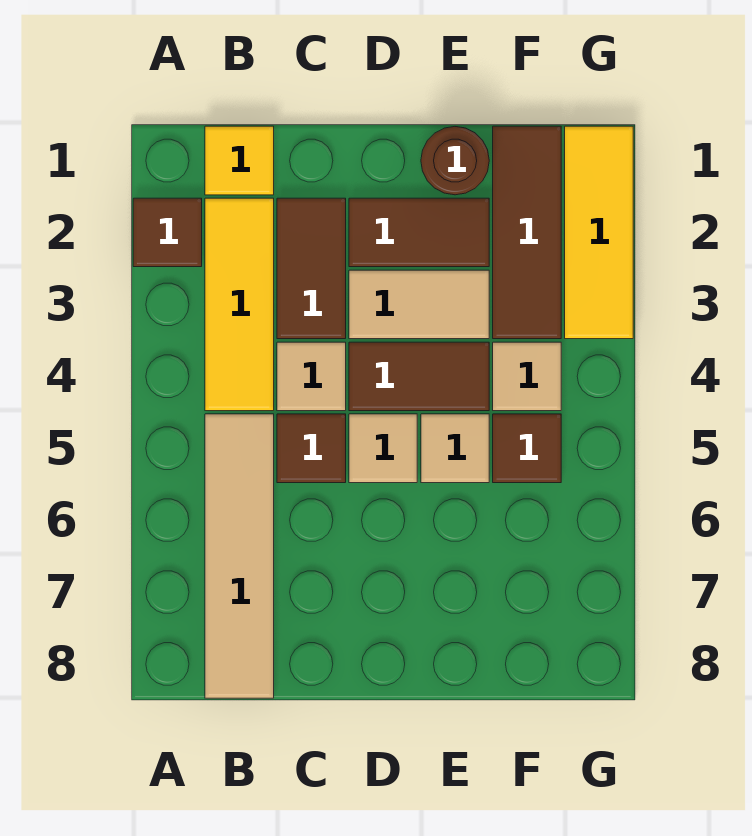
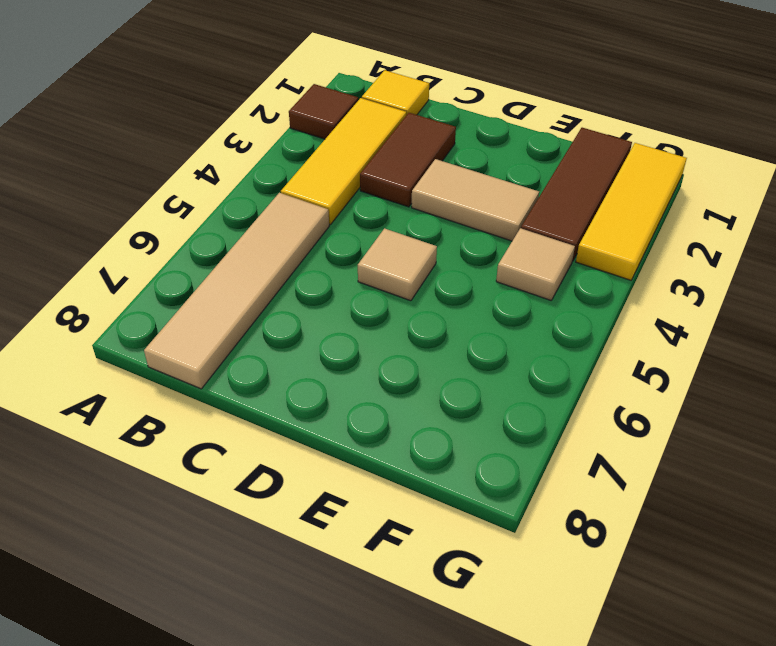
none -> tan tile C4 level 1
none -> brown tile C5 level 1
none -> brown tile D2:E2 level 1

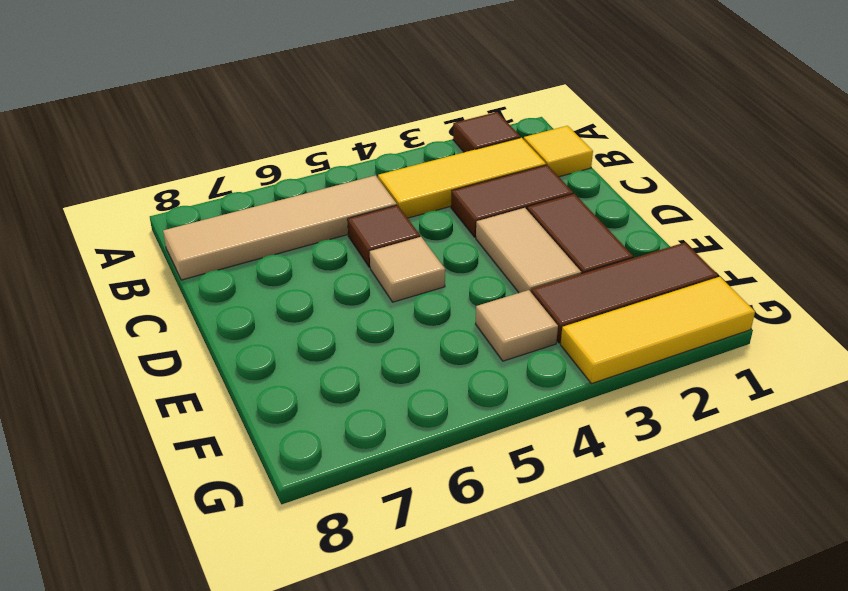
none -> tan tile C4 level 1
none -> brown tile D4:E4 level 1
none -> brown round brick E1 level 1

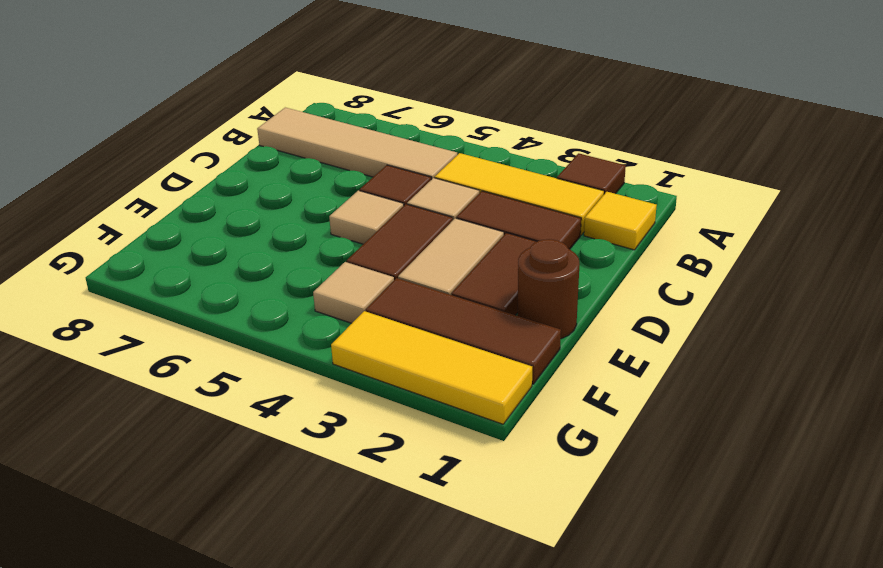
none -> tan tile E5 level 1
none -> brown tile F5 level 1

